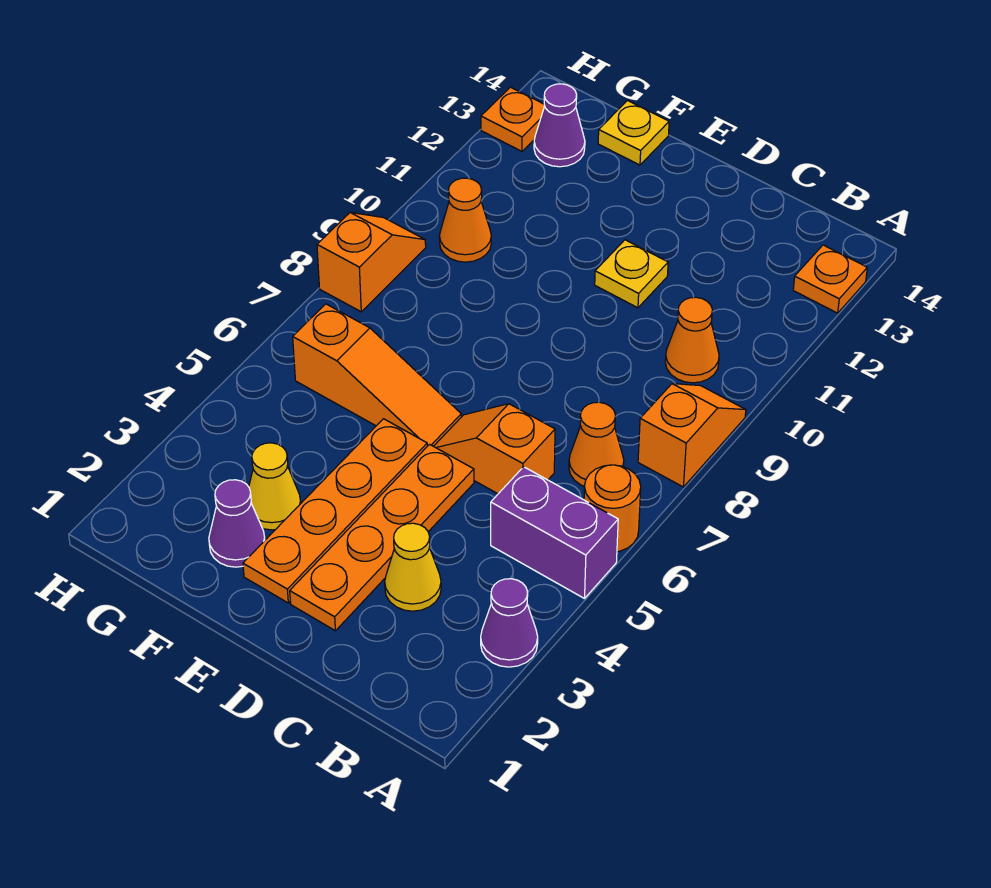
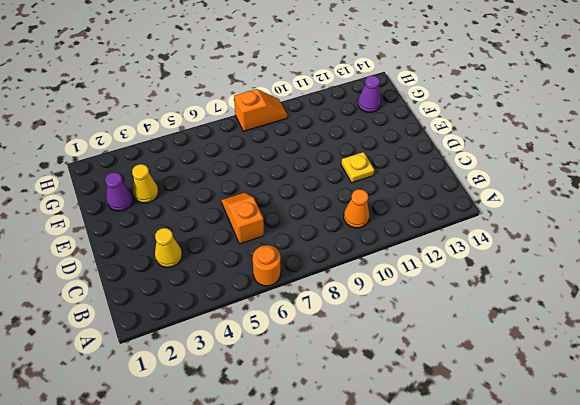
none -> purple cone A3 level 1
none -> purple brick A5:B5 level 1
none -> orange slope A8:A9 level 1 top 8

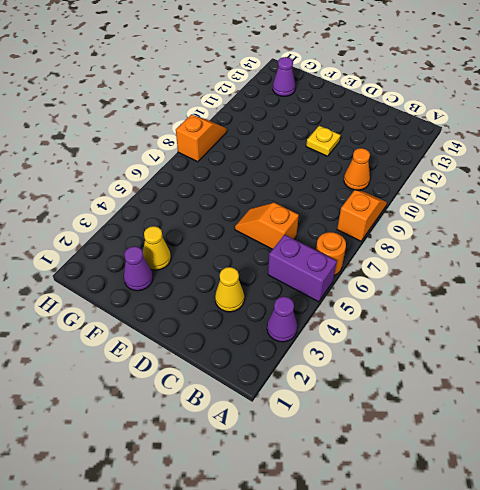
none -> orange plate A13 level 1
none -> orange cone B7 level 1
none -> orange plate D2:D5 level 1

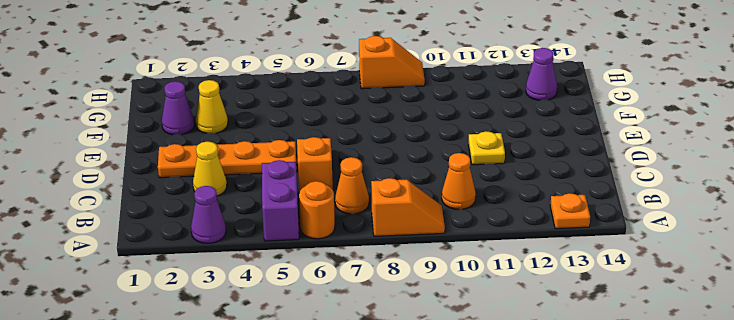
none -> orange plate E2:E5 level 1
none -> orange slope E6:G6 level 1 top G
none -> yellow plate F14 level 1

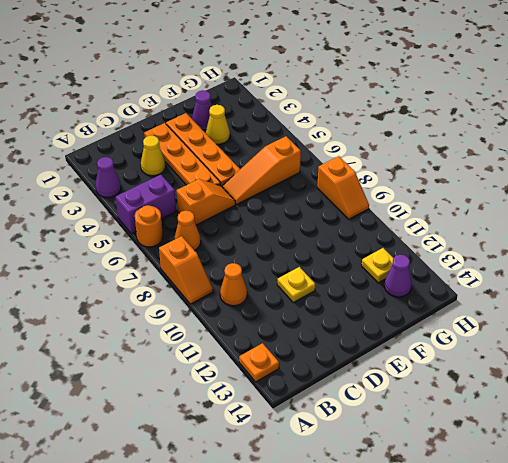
yellow plate G12 level 1 -> yellow plate F14 level 1
none -> orange cone G10 level 1
none -> orange plate H13 level 1

